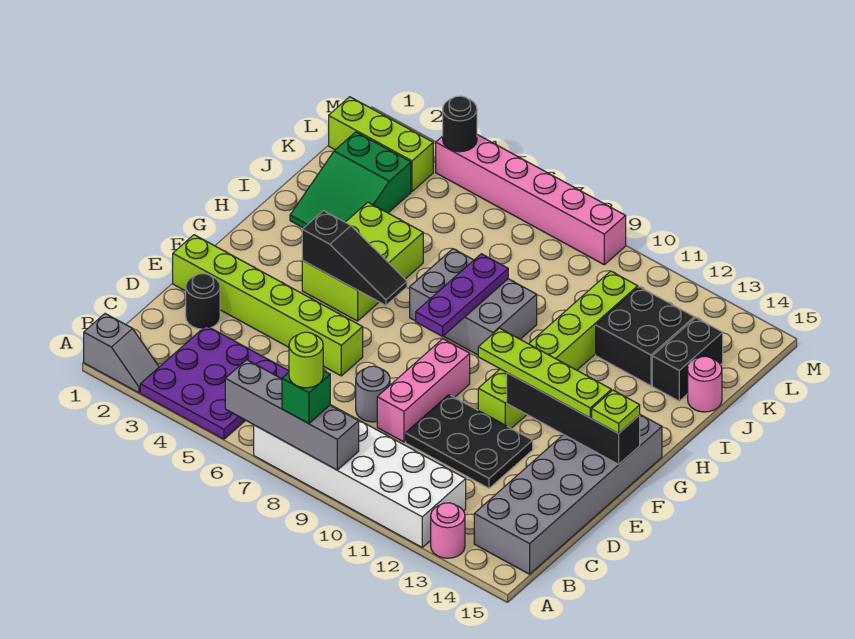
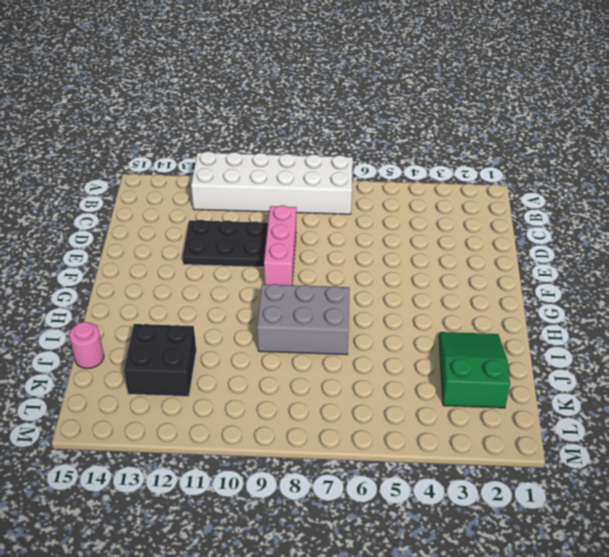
none -> grey slope A1:A2 level 1 top 1
none -> purple plate A3:C5 level 1
none -> pink round brick A13 level 1

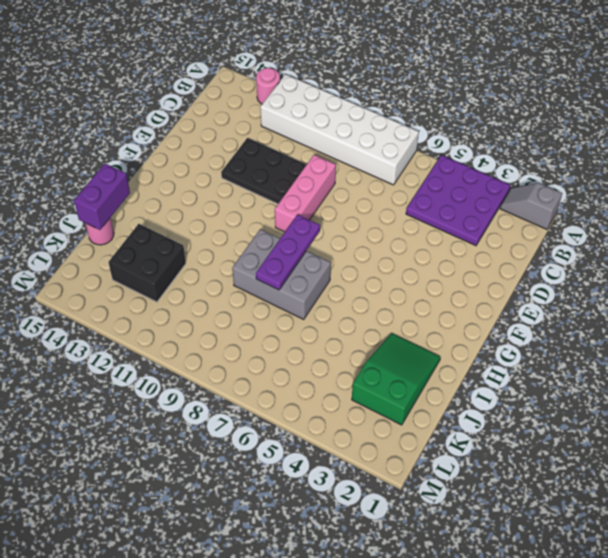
purple brick I15:J15 level 2 -> none
none -> grey brick B14:G15 level 1
none -> black round brick D2 level 1
none -> grey round brick D8 level 1

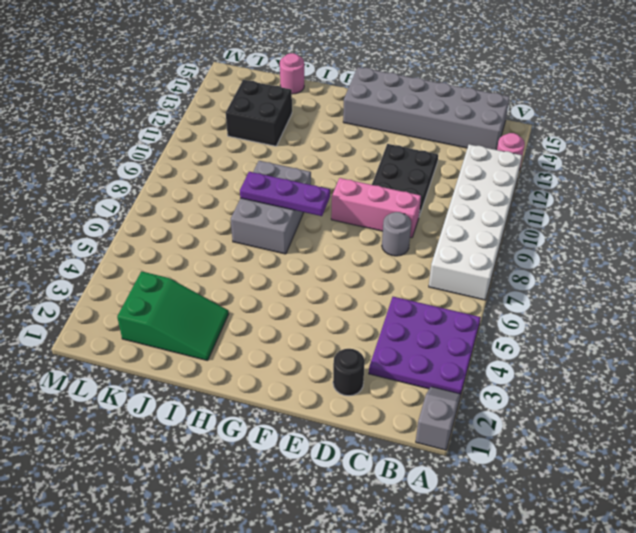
none -> lime brick E1:E6 level 1
none -> lime brick F11:K11 level 1
none -> lime brick G4:I5 level 1

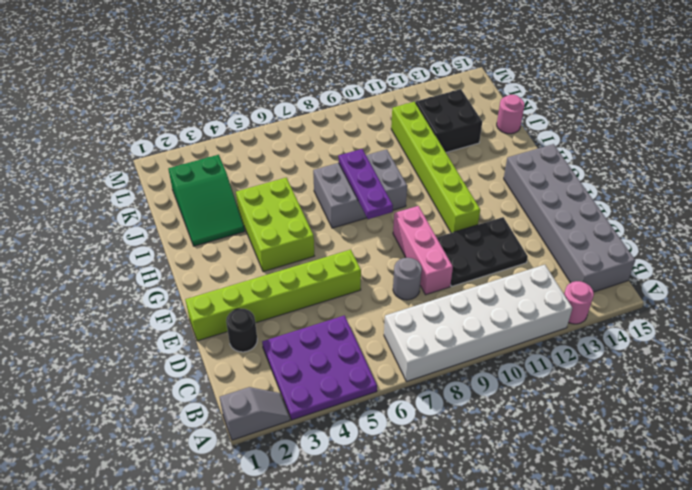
none -> black brick J14:K14 level 1
none -> lime brick L1:L3 level 1
none -> pink brick M4:M9 level 1

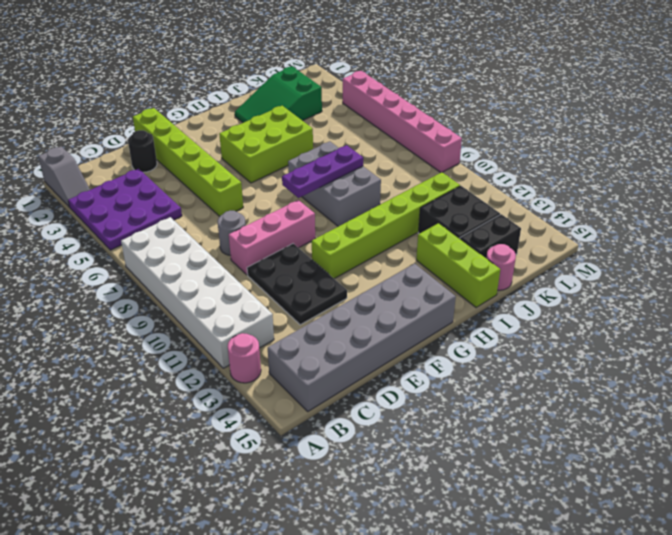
lime brick I13:I15 level 1 -> lime brick L1:L3 level 1
none -> grey brick A6:A9 level 2
none -> black brick F12:F15 level 2
none -> black slope G4:G6 level 2 top 4

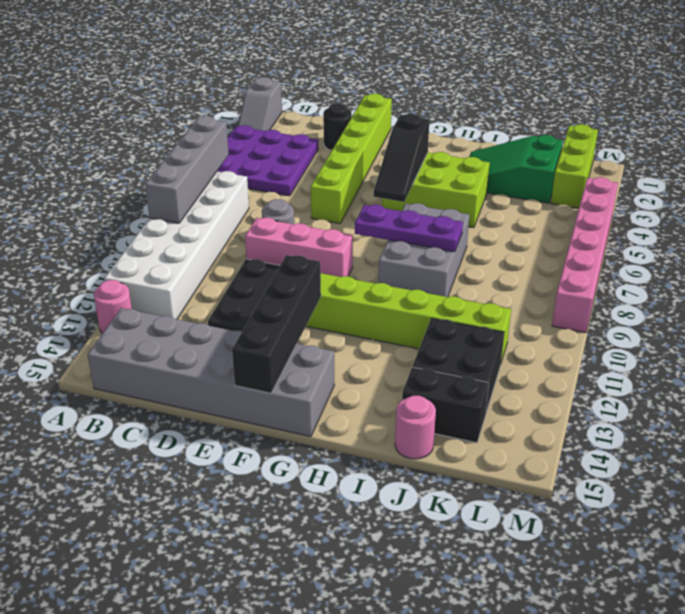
none -> black round brick M4 level 2
none -> green brick A8 level 3
none -> lime plate F11:F14 level 3

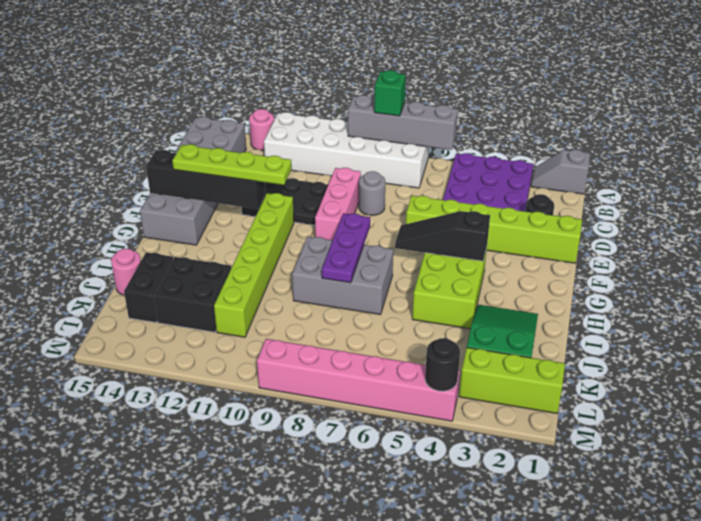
none -> lime plate F15 level 3
none -> lime round brick A8 level 4

